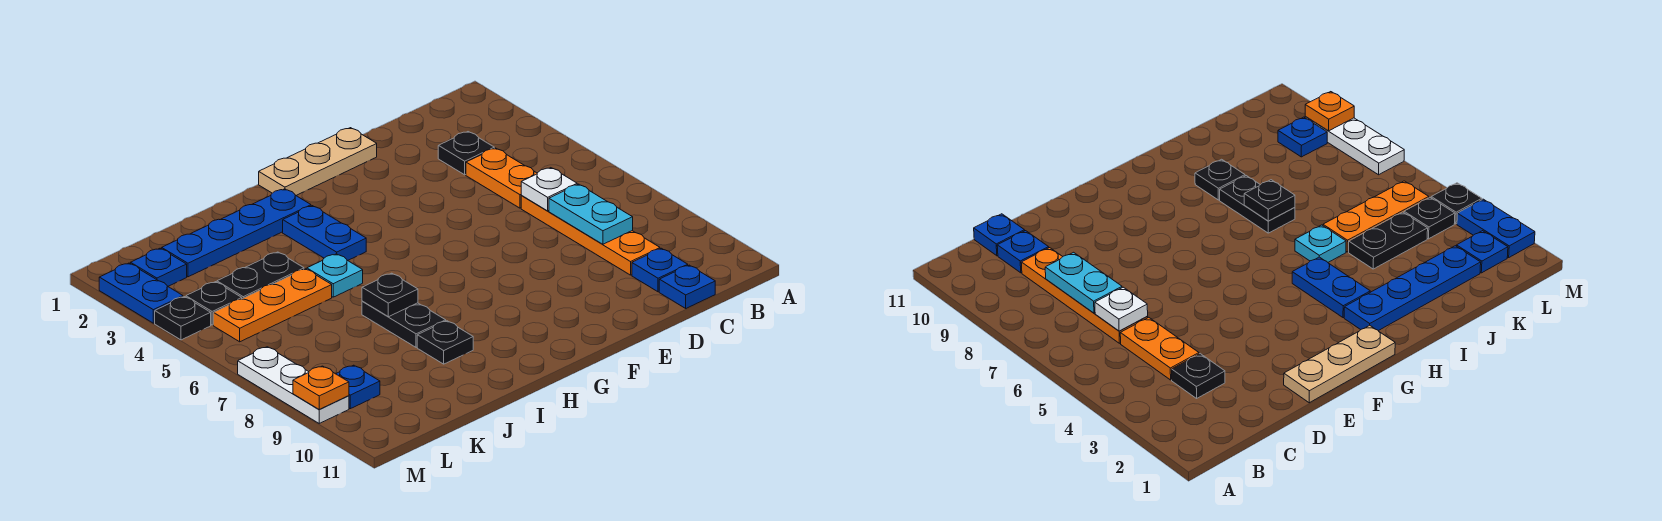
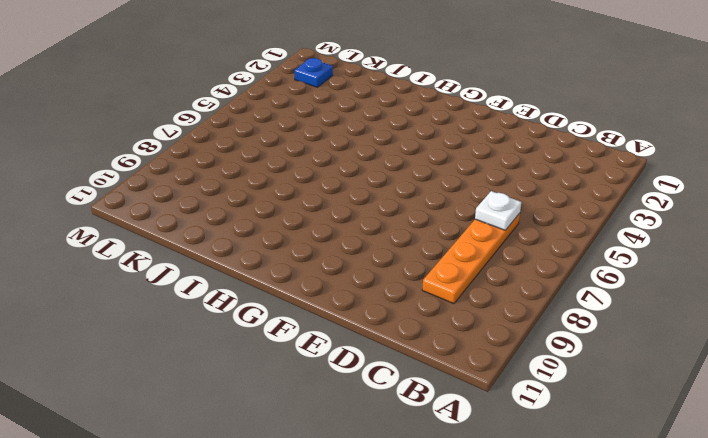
none -> black plate C3 level 1
none -> orange plate C4:C5 level 1
none -> blue plate C10 level 1

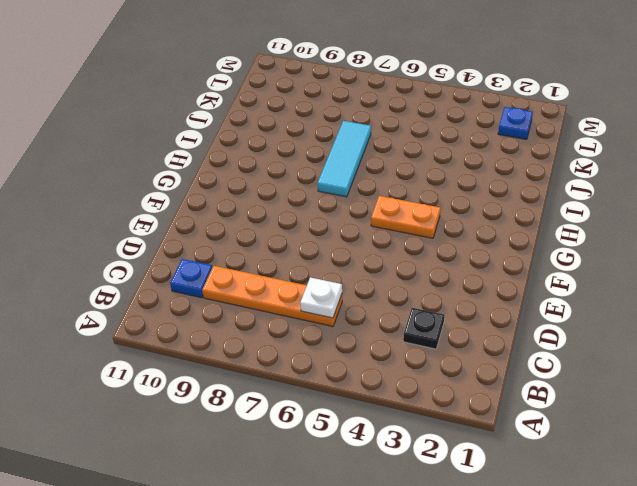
orange plate G4:G5 level 1 -> orange plate C4:C5 level 1
cyan tile H7:J7 level 1 -> black plate I7:I8 level 1
none -> blue plate C11 level 1
none -> tan plate E1:G1 level 1
none -> blue plate H2:K2 level 1

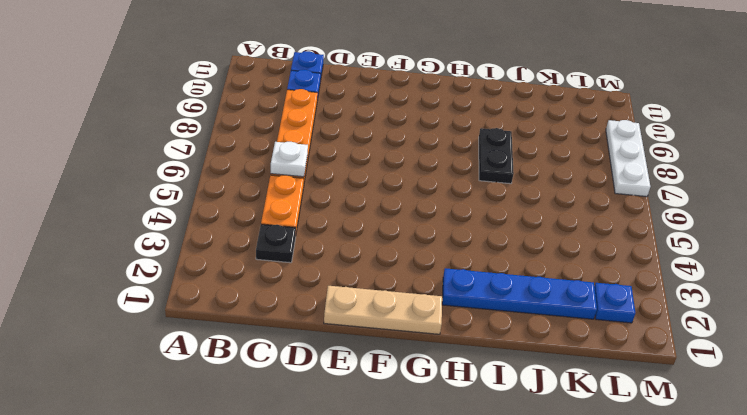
none -> blue plate H3:H4 level 1
none -> cyan plate I5 level 1
none -> black plate I9 level 1

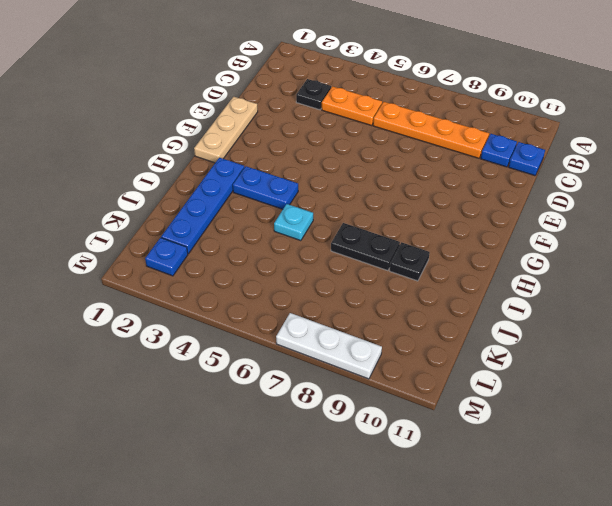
none -> black plate J4:K4 level 1
none -> orange plate J5:L5 level 1
none -> black plate L4 level 1

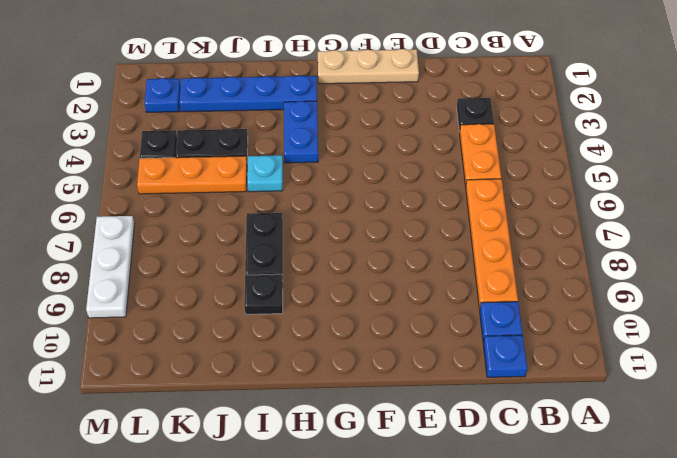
none -> blue plate L9 level 1
none -> blue plate M2:M3 level 1
none -> black plate M4 level 1

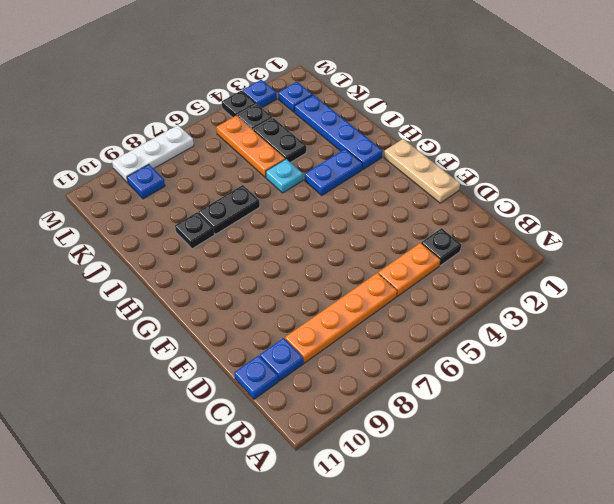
blue plate M3 level 1 -> blue plate M2:M3 level 1
none -> white plate C6 level 2
none -> cyan plate C7:C8 level 2
none -> black plate I7 level 2

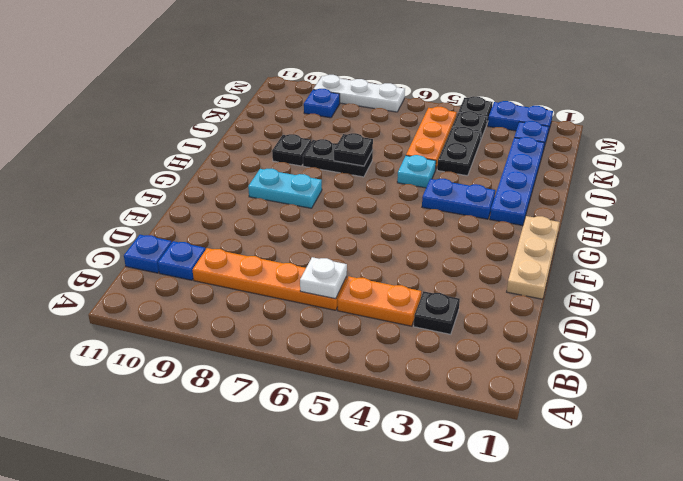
cyan plate G8:G9 level 1 -> cyan plate C7:C8 level 2
none -> orange plate M9 level 2

